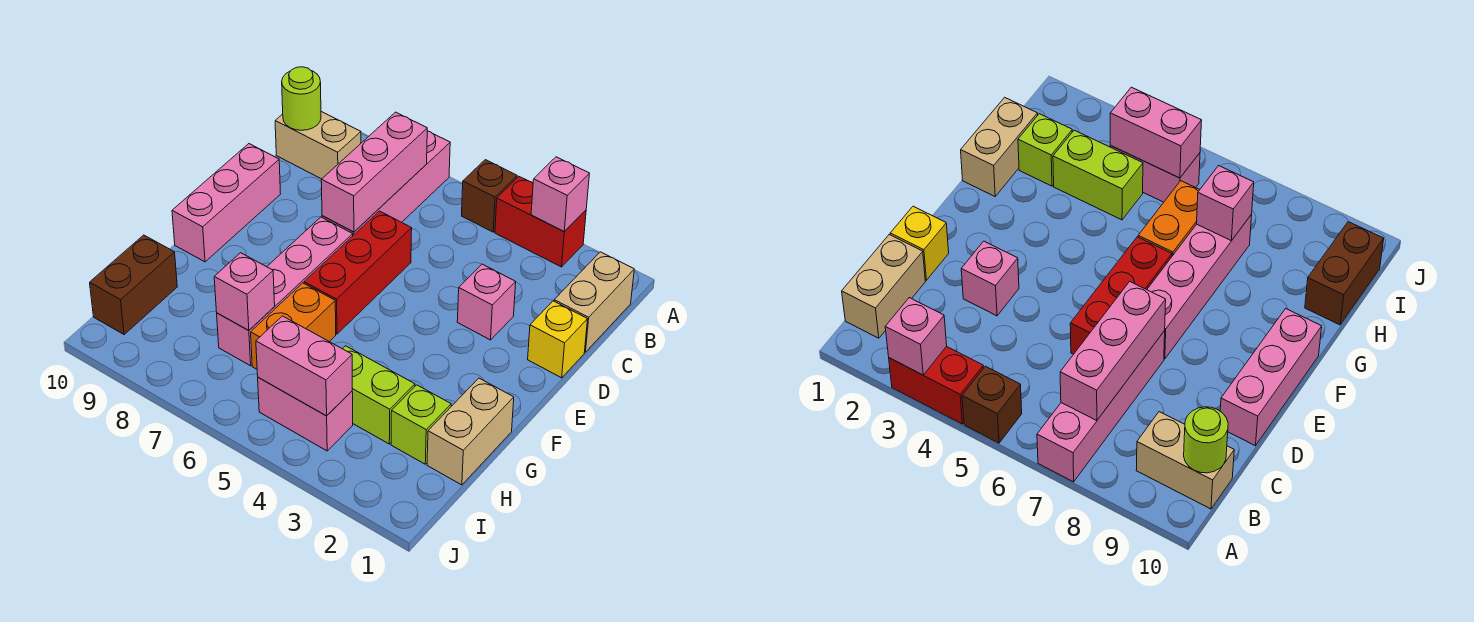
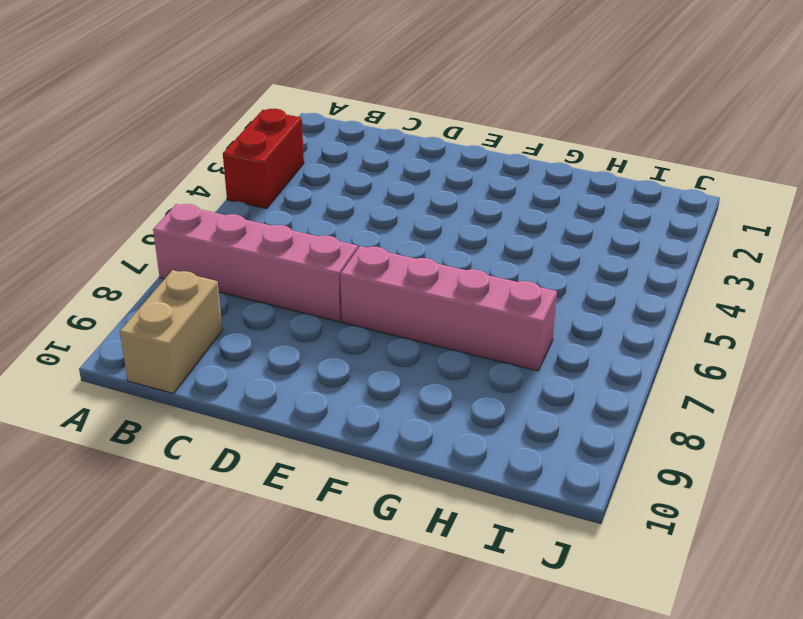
none -> brown brick A5 level 1
none -> tan brick B1:C1 level 1
none -> yellow brick D1 level 1

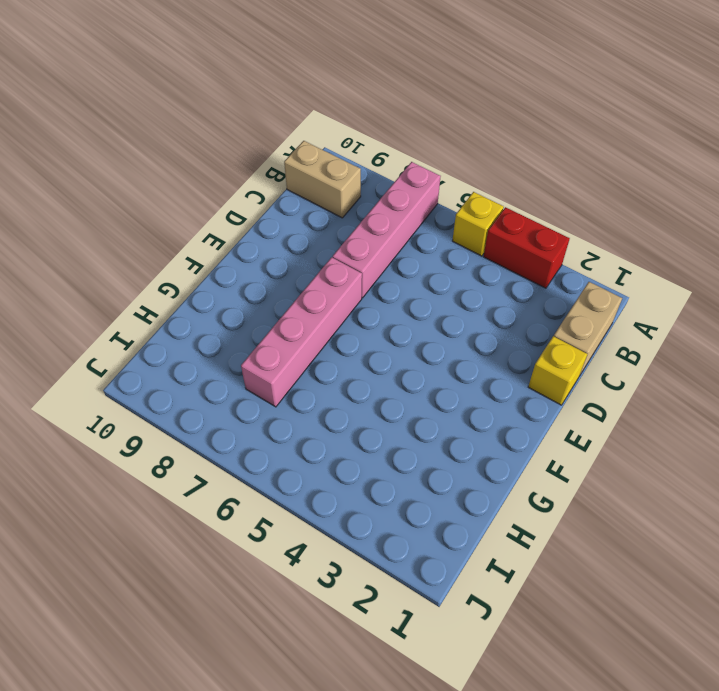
yellow brick A5 level 1 -> brown brick A5 level 1
none -> pink brick D3 level 1
none -> red brick D6:F6 level 1
none -> pink brick D10:F10 level 1

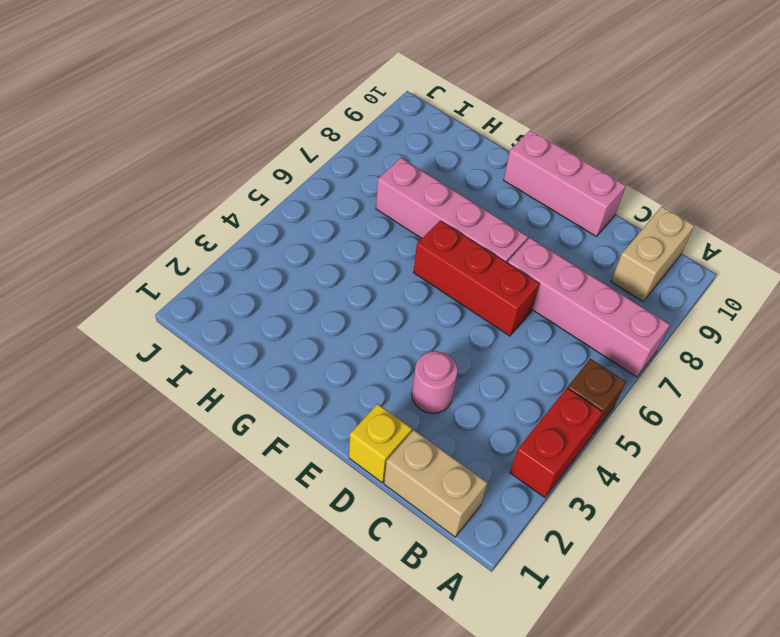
pink round brick D3 level 1 -> pink brick D3 level 1
none -> tan brick G1:H1 level 1
none -> orange brick G6:H6 level 1
none -> lime brick H2 level 1

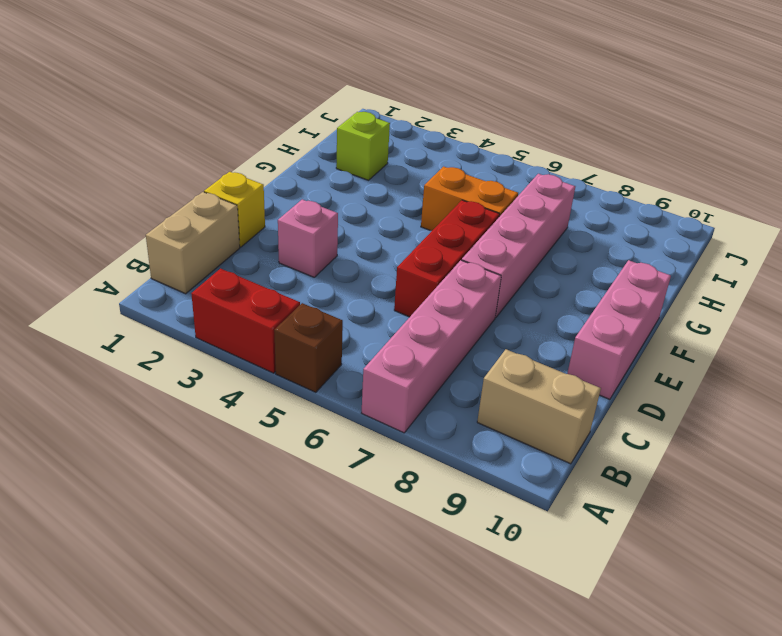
orange brick G5:G6 level 1 -> orange brick G6:H6 level 1
none -> tan brick G1:H1 level 1
none -> lime brick H3:H4 level 1
none -> brown brick H10:I10 level 1

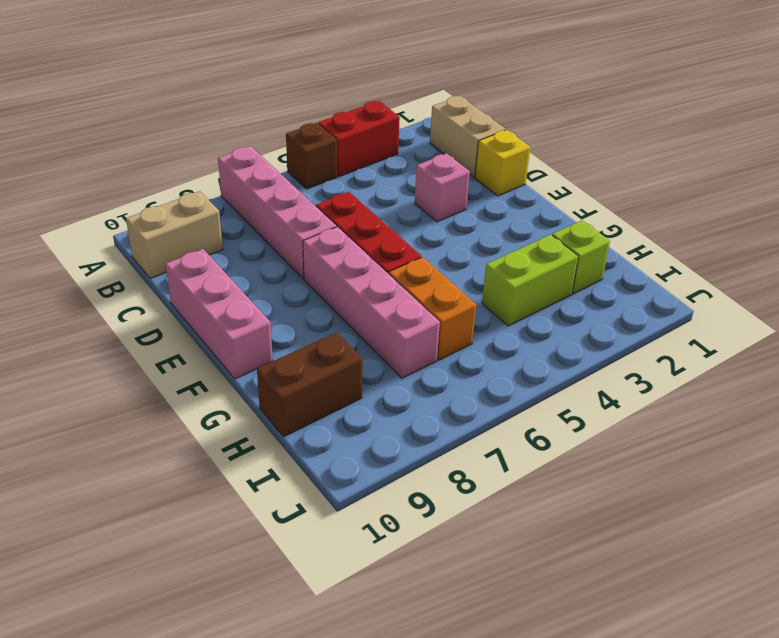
brown brick H9:H10 level 1 -> brown brick H10:I10 level 1
none -> tan brick G1:H1 level 1
none -> pink brick I4:I5 level 1
none -> pink brick A3 level 2

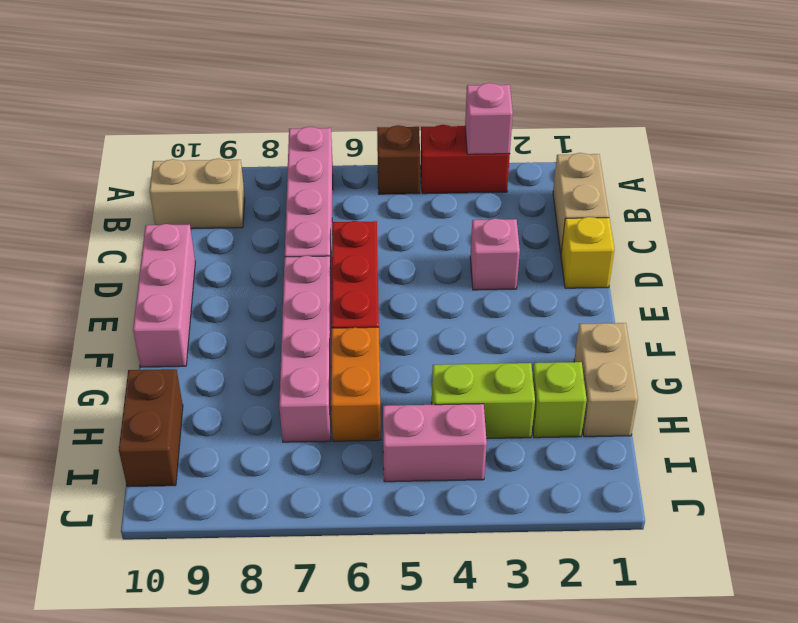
none -> pink brick B7:D7 level 2
none -> lime round brick B10 level 2
none -> pink brick H7 level 2

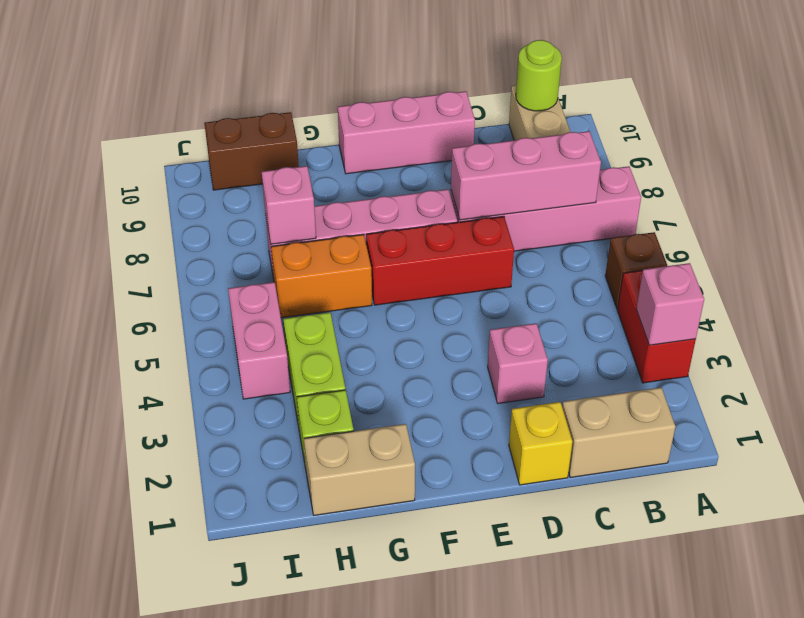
none -> pink brick I4:I5 level 2

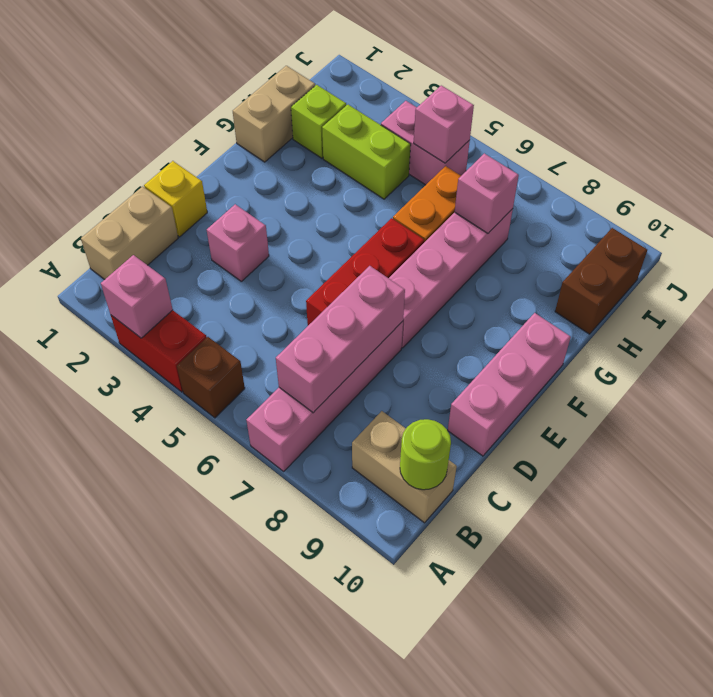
pink brick I5 level 2 -> pink brick I4:I5 level 2

